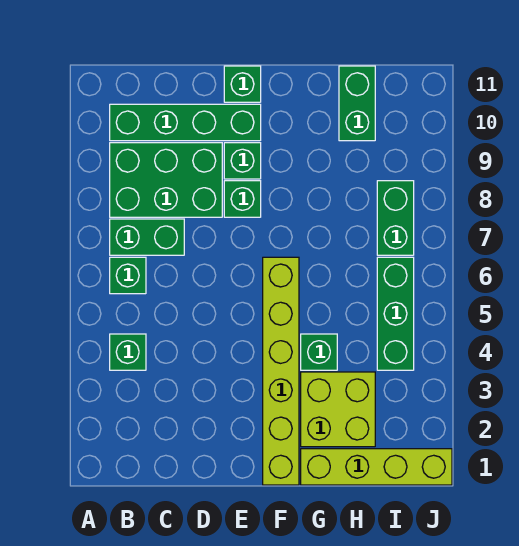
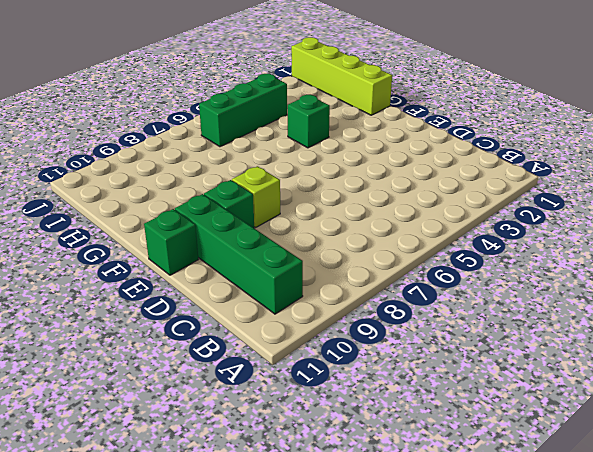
lime brick E8 level 1 -> green brick E8 level 1
none -> green brick B4 level 1
none -> green brick B6 level 1
none -> green brick B7:C7 level 1

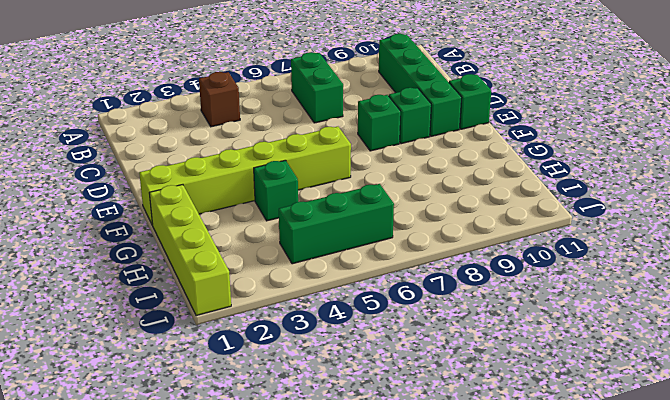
brown brick B4 level 1 -> green brick B4 level 1
none -> green brick B6 level 1
none -> green brick B8:D9 level 1
none -> lime brick G2:H3 level 1

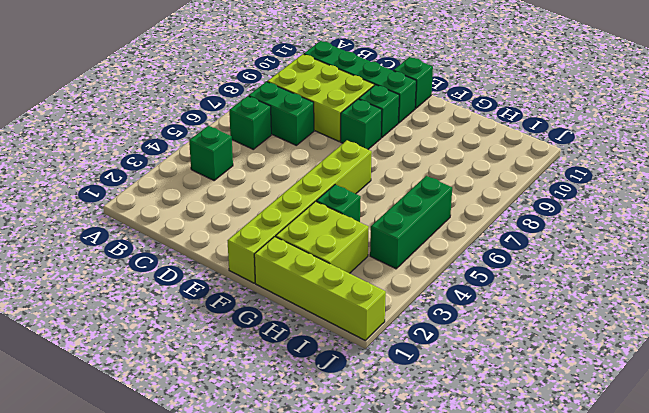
lime brick B8:D9 level 1 -> green brick B8:D9 level 1
none -> green brick H10:H11 level 1
none -> green brick I7:I8 level 1

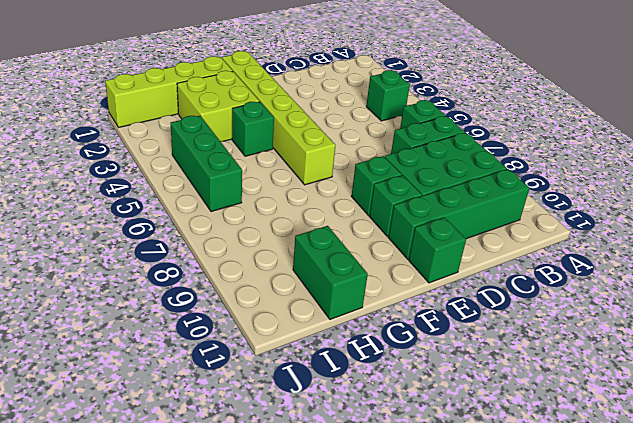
none -> green brick I7:I8 level 1

